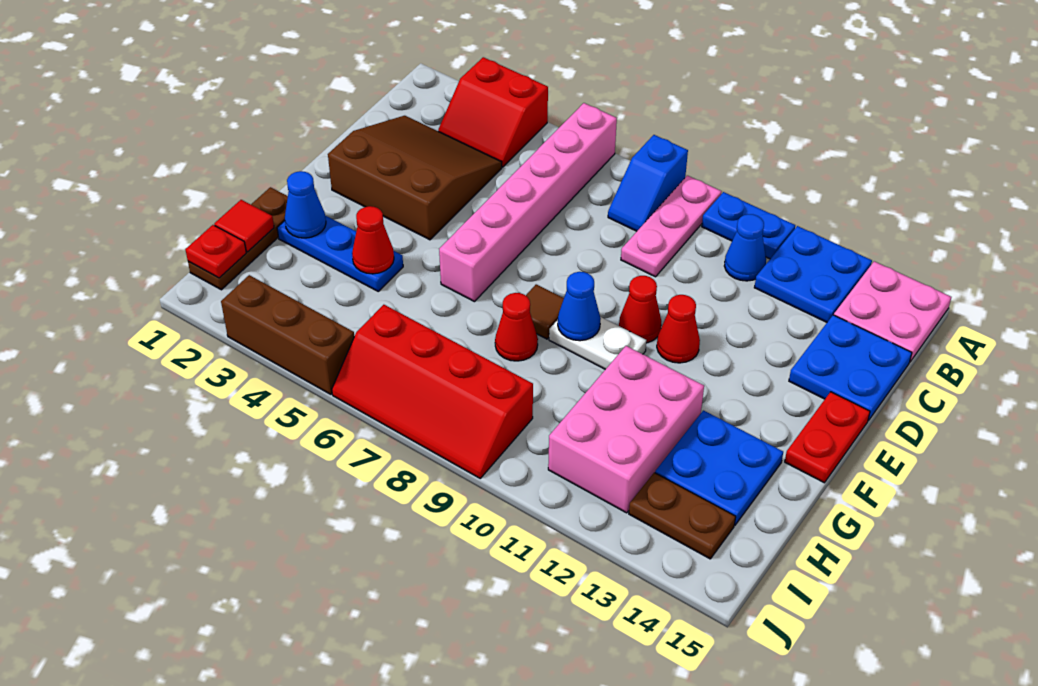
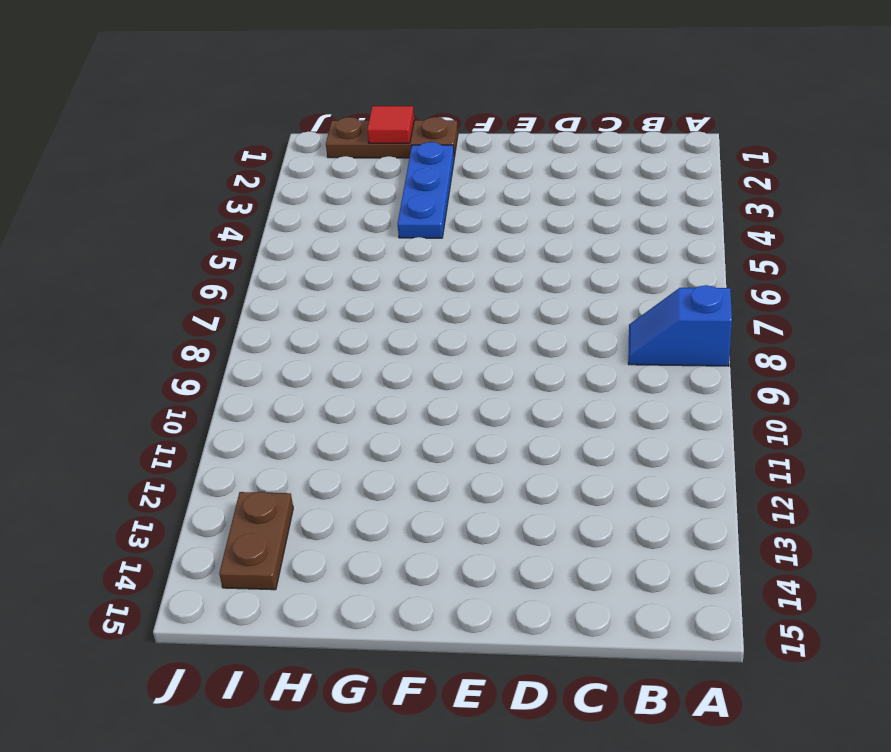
none -> red slope A3:B4 level 1 top A
none -> pink brick A6:F6 level 1
none -> pink plate A9:C9 level 1

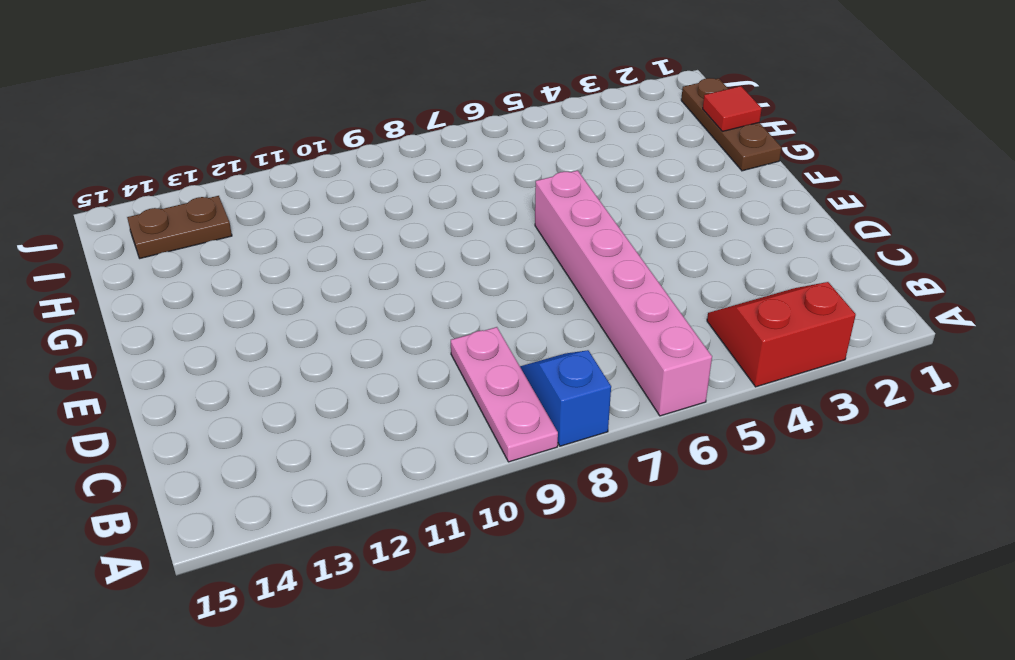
none -> blue plate A10:A11 level 1
none -> blue plate A12:B13 level 1
none -> pink plate A14:B15 level 1

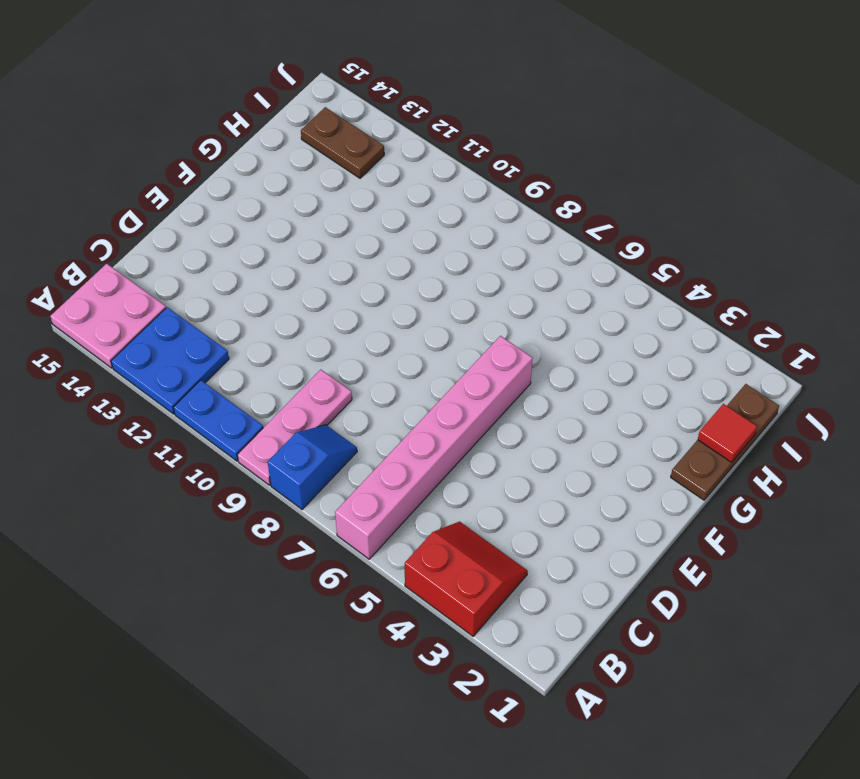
none -> blue cone B11 level 1
none -> brown slope C2:E4 level 1 top E
none -> blue plate C14:D15 level 1

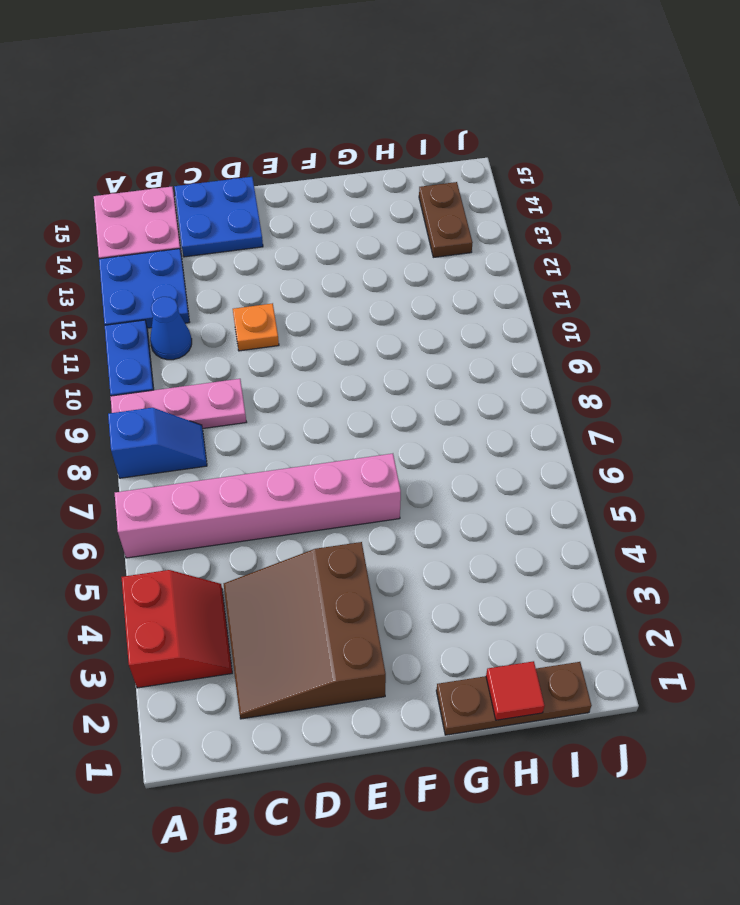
orange plate D11 level 1 -> none
none -> red cone E10 level 1
none -> red cone E11 level 1
none -> red plate E15:F15 level 1

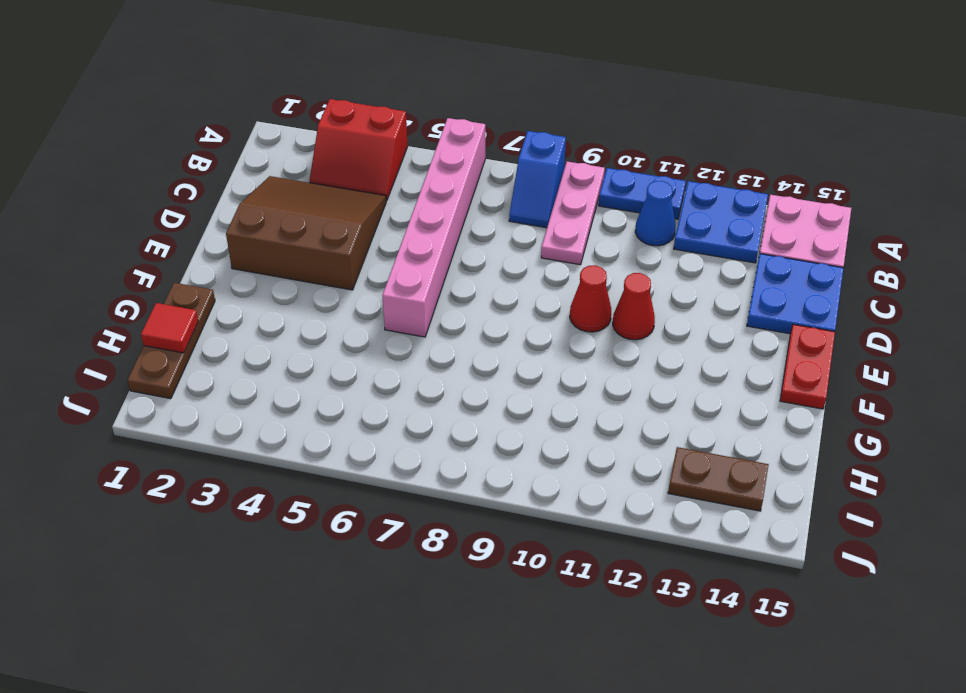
none -> brown tile F8 level 1
none -> white plate F9:F10 level 1
none -> blue plate G2:G4 level 1

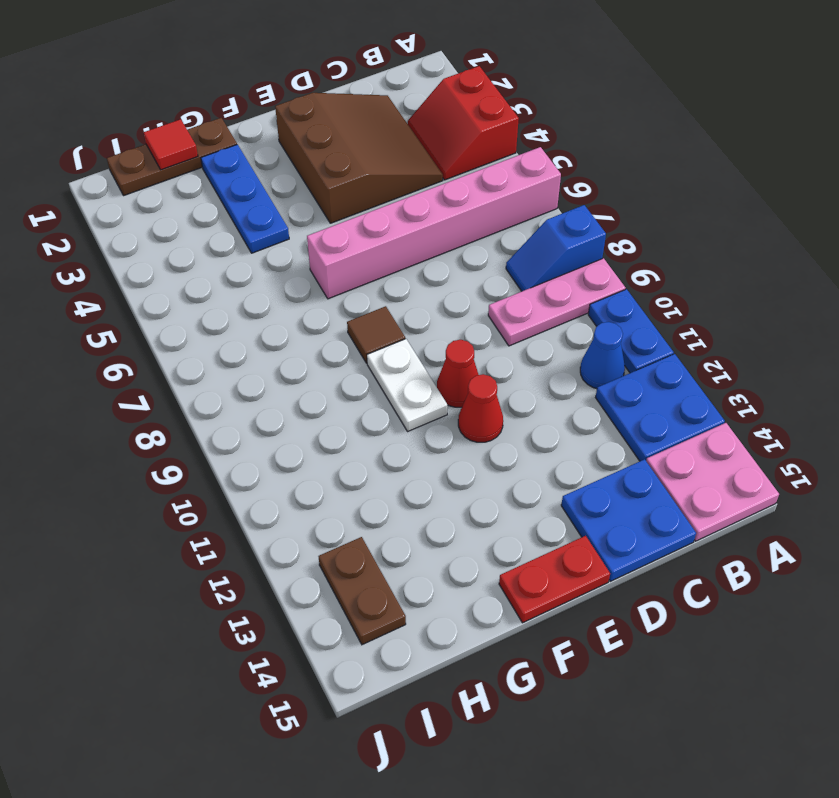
none -> red cone G8 level 1
none -> pink brick G11:I12 level 1
none -> blue plate G13:H14 level 1

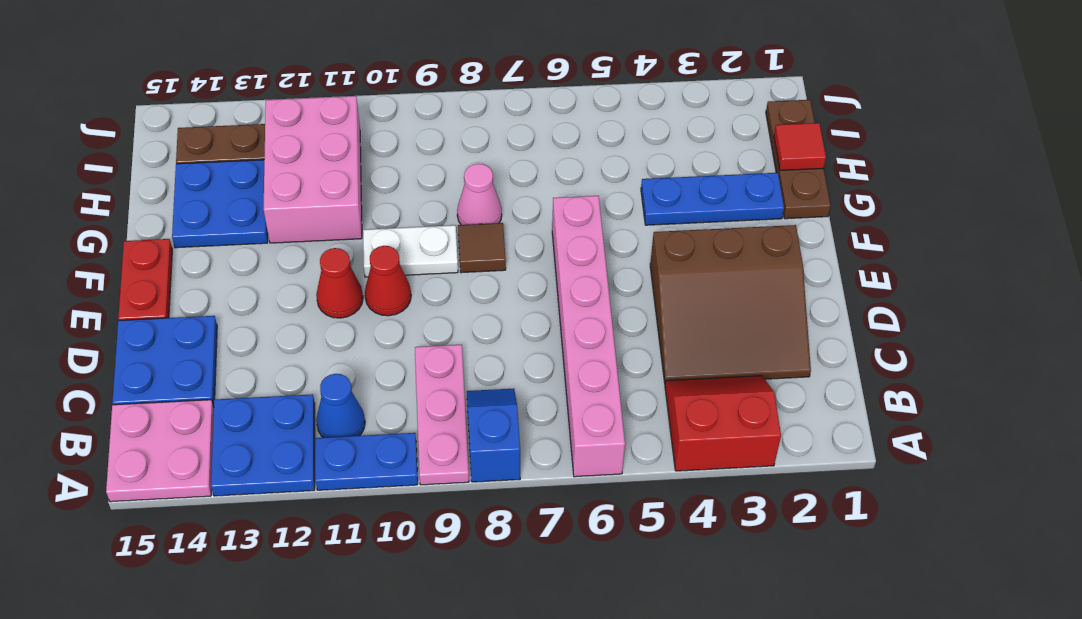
pink cone G8 level 1 -> red cone G8 level 1
none -> red slope I6:J9 level 1 top I
none -> brown brick J3:J5 level 1
none -> blue cone F9 level 2

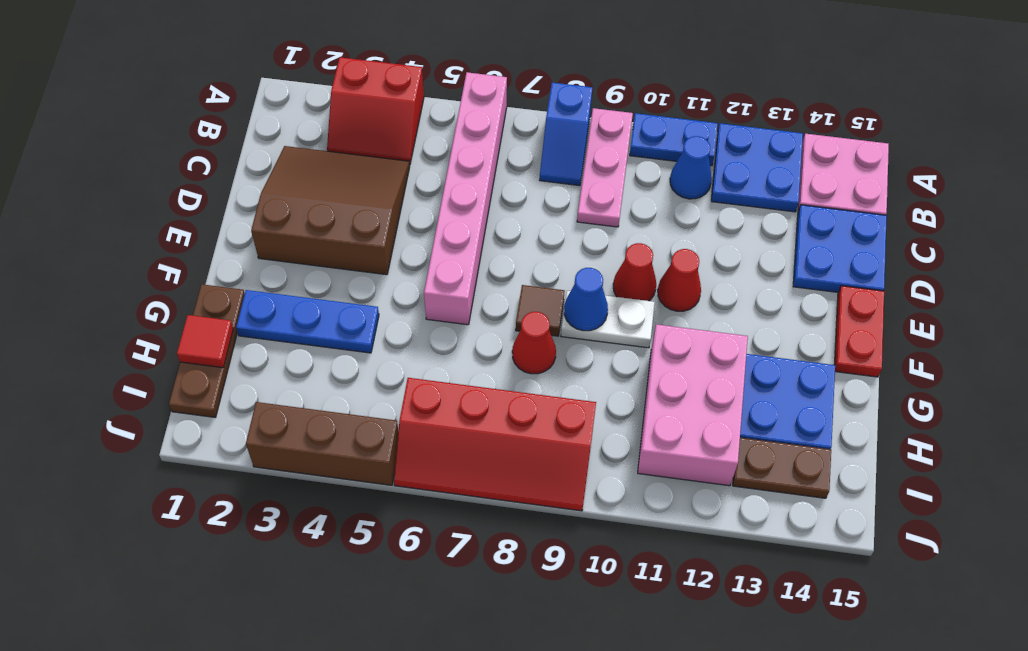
none -> blue cone G2 level 2
none -> red cone G4 level 2
none -> red plate I1 level 2

